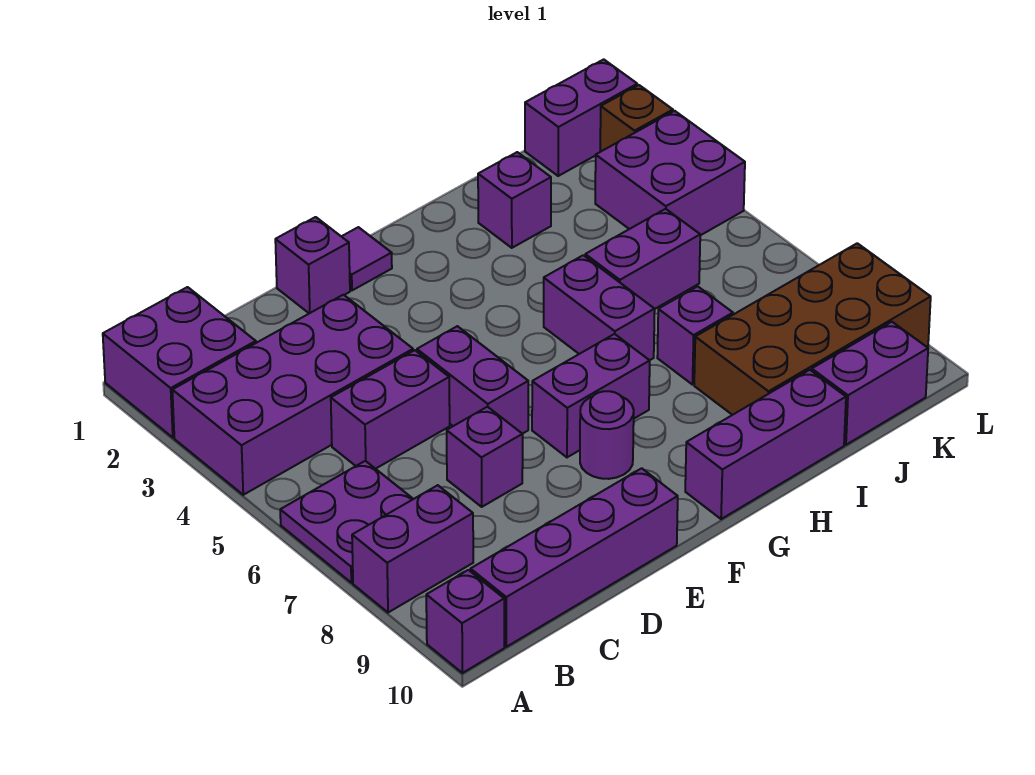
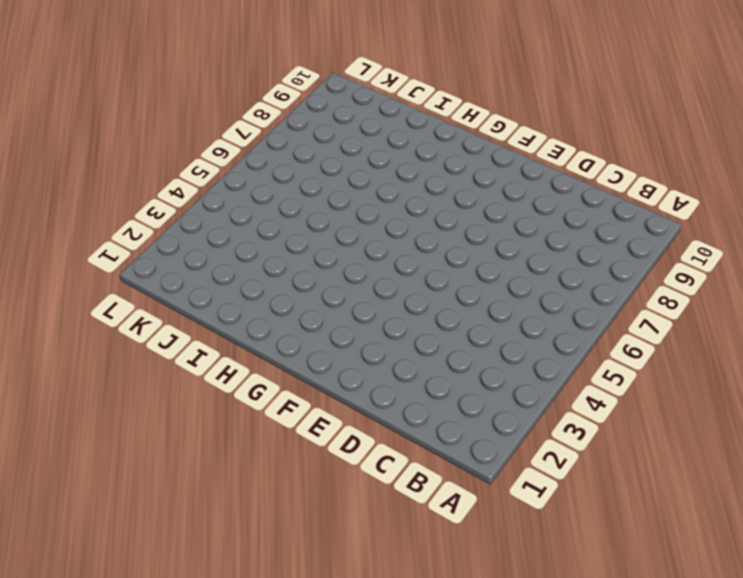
none -> purple brick A1:B2 level 1
none -> purple brick A3:D4 level 1
none -> purple plate A6:B7 level 1

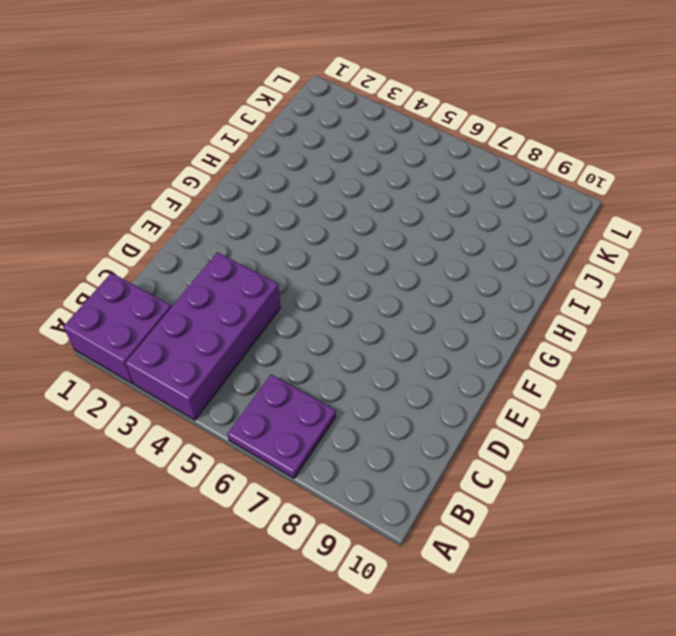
none -> purple brick A8:B8 level 1
none -> purple brick A10 level 1
none -> purple brick B10:E10 level 1

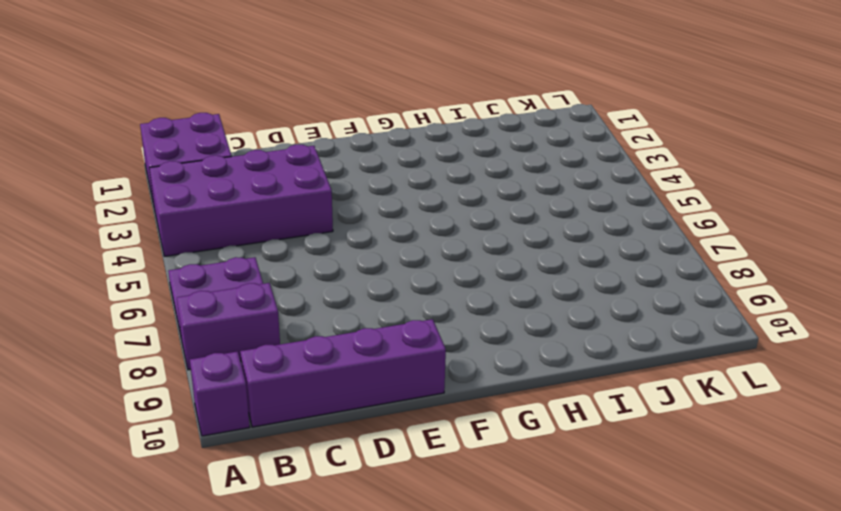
none -> purple brick C5:D5 level 1
none -> purple brick D7 level 1
none -> purple brick E1 level 1

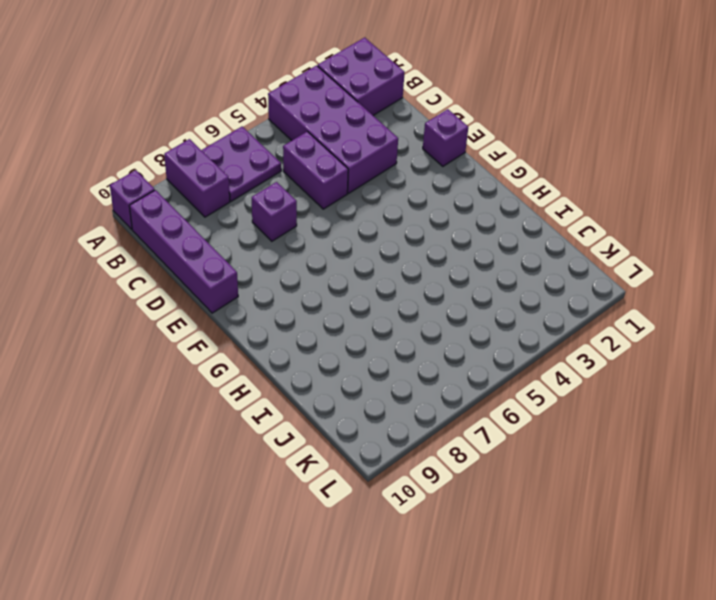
none -> purple brick E5:E6 level 1
none -> purple tile F1 level 1
none -> purple brick F7:G7 level 1

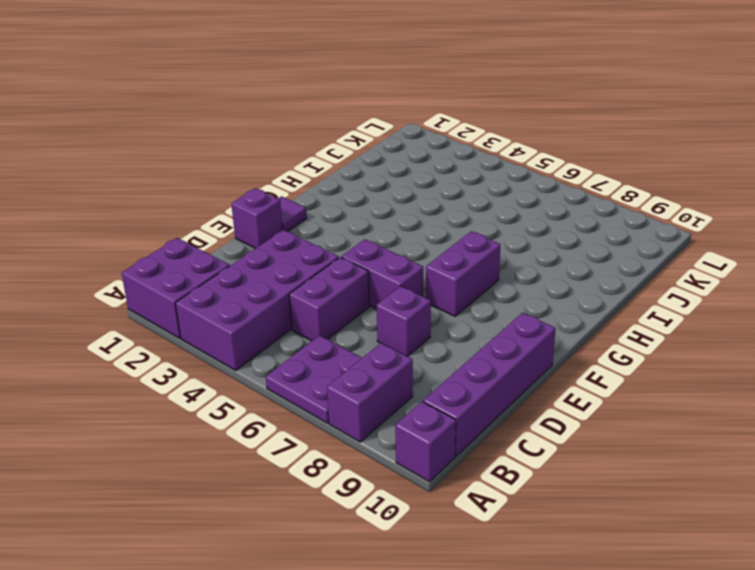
none -> purple round brick F8 level 1
none -> purple brick G10:I10 level 1
none -> purple brick H5:H6 level 1

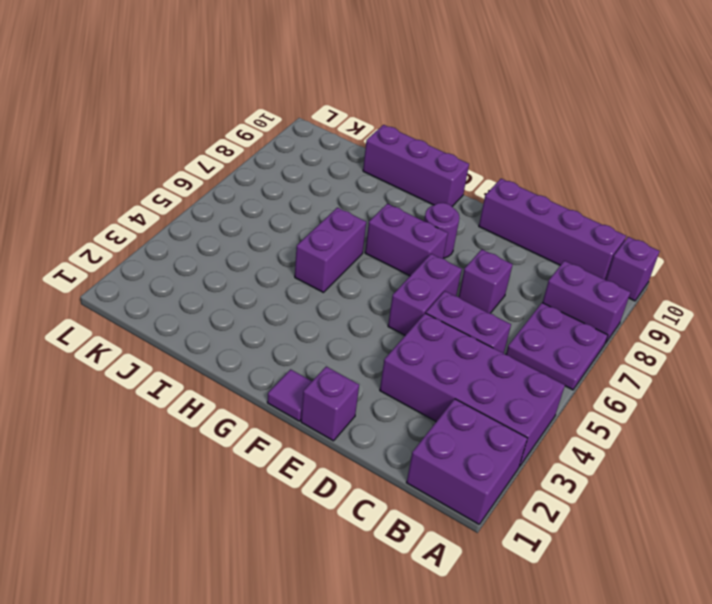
none -> purple brick I2 level 1
none -> purple brick I5:J5 level 1
none -> purple brick I7 level 1

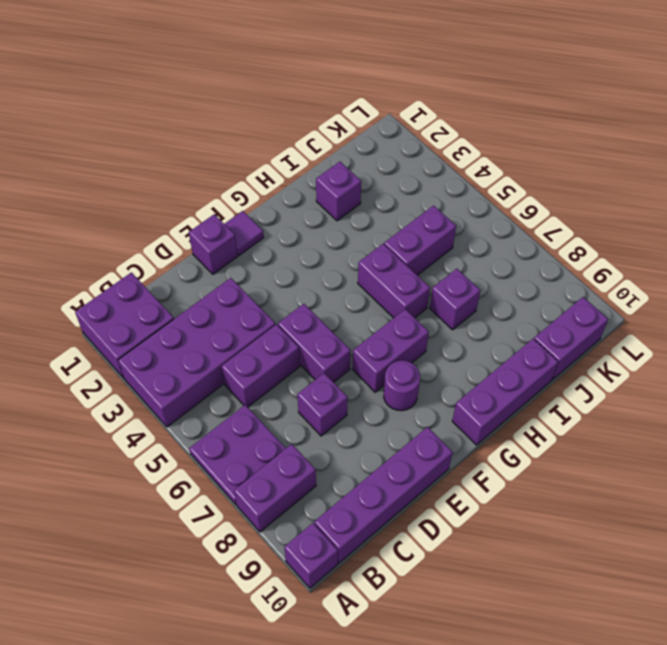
none -> brown brick I8:L9 level 1
none -> purple brick K1:L1 level 1
none -> purple brick K3:L4 level 1

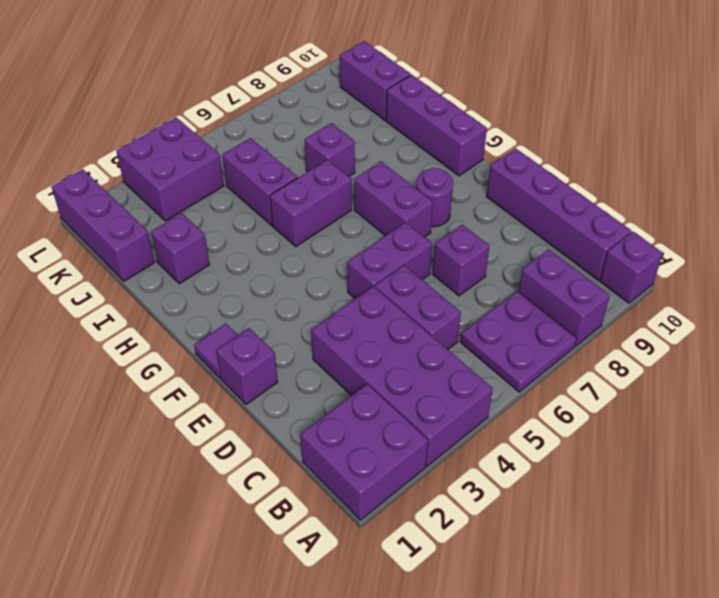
purple brick J1:L1 level 1 -> purple brick K1:L1 level 1
none -> brown brick I8:L9 level 1
none -> brown brick L2 level 1

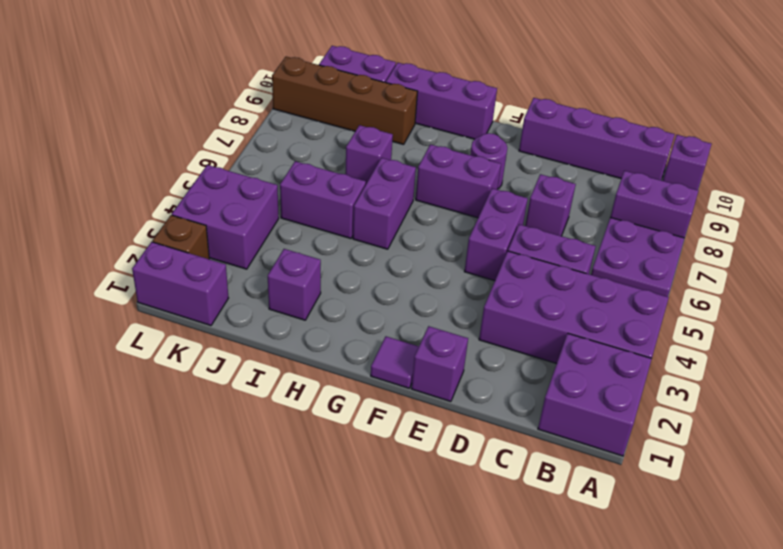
brown brick I9:L9 level 1 -> brown brick I8:L9 level 1

